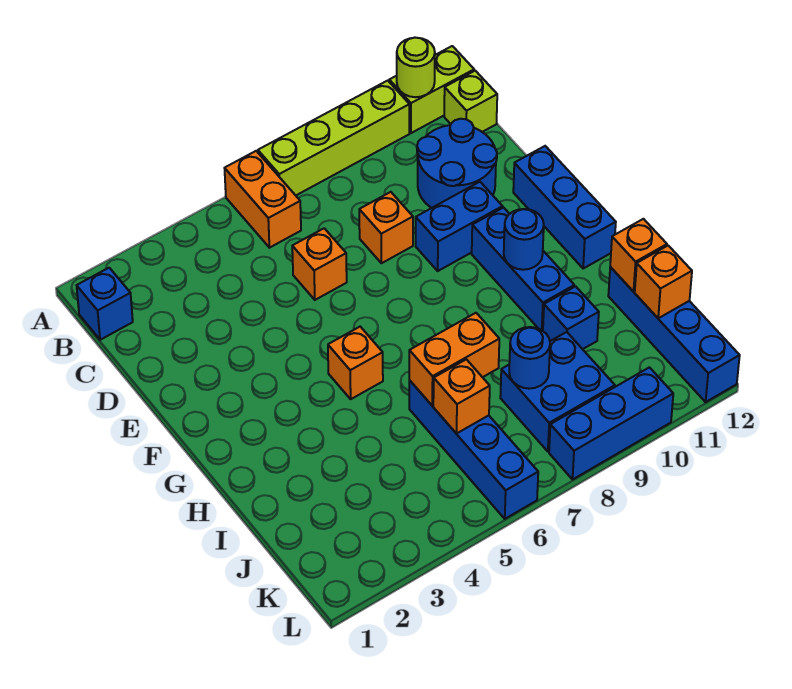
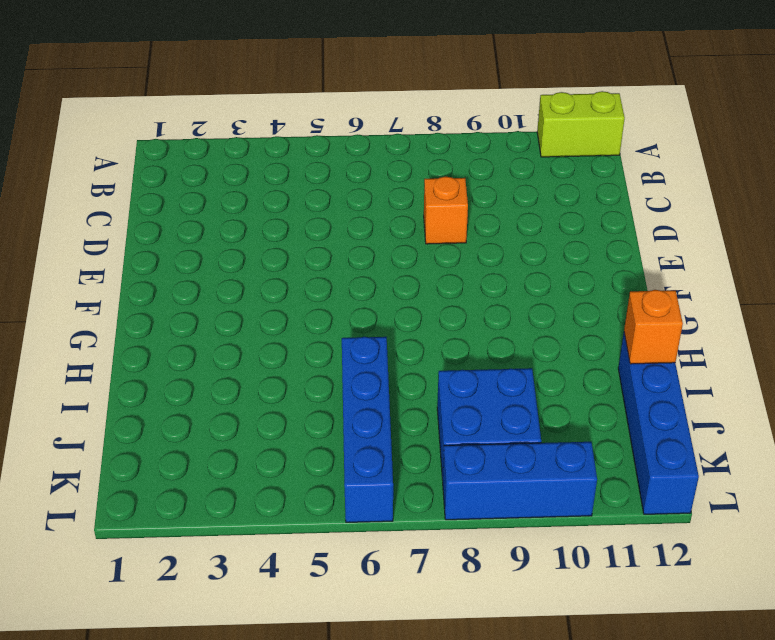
none -> orange brick A6:B6 level 1
none -> lime brick A7:A10 level 1
none -> blue brick B1 level 1

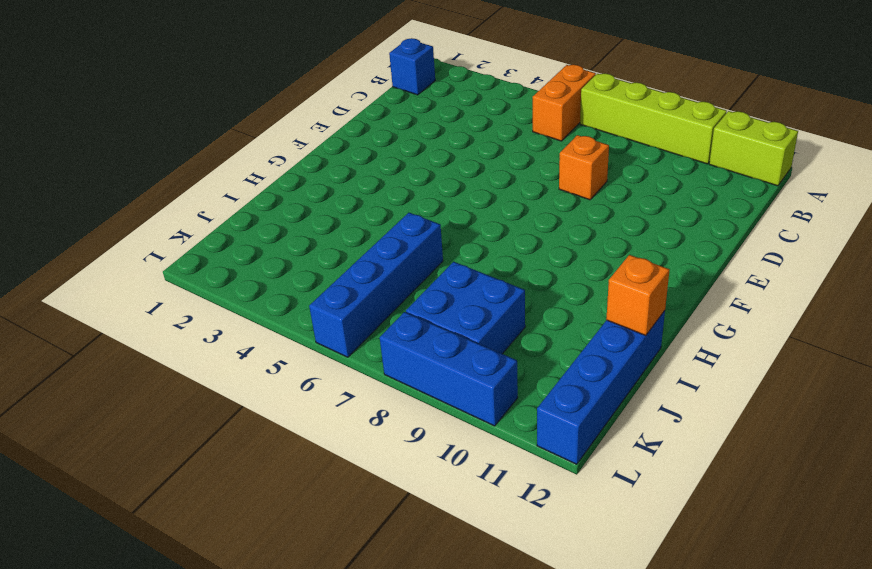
none -> lime brick B12 level 1
none -> blue round brick C10:D11 level 1
none -> orange brick D6 level 1

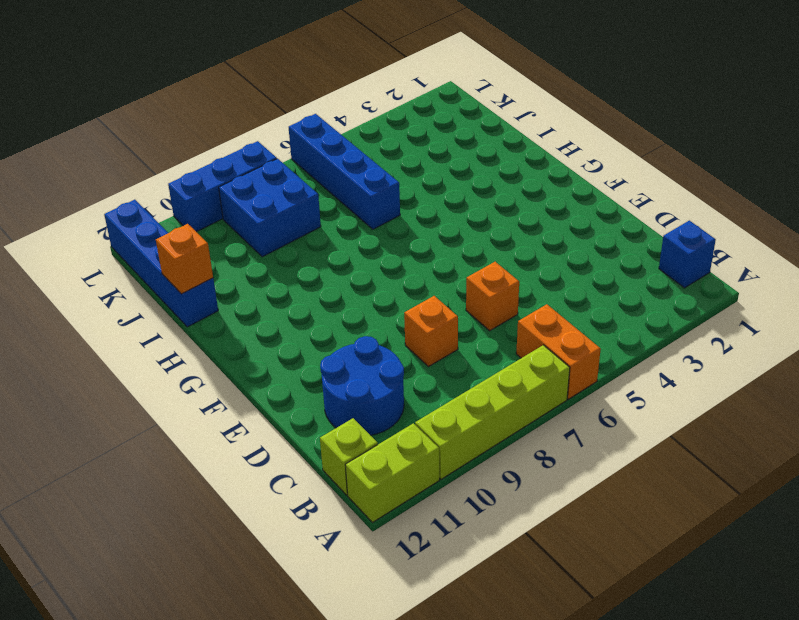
none -> blue brick E9:E10 level 1
none -> blue brick E12:G12 level 1
none -> blue brick F10:H10 level 1

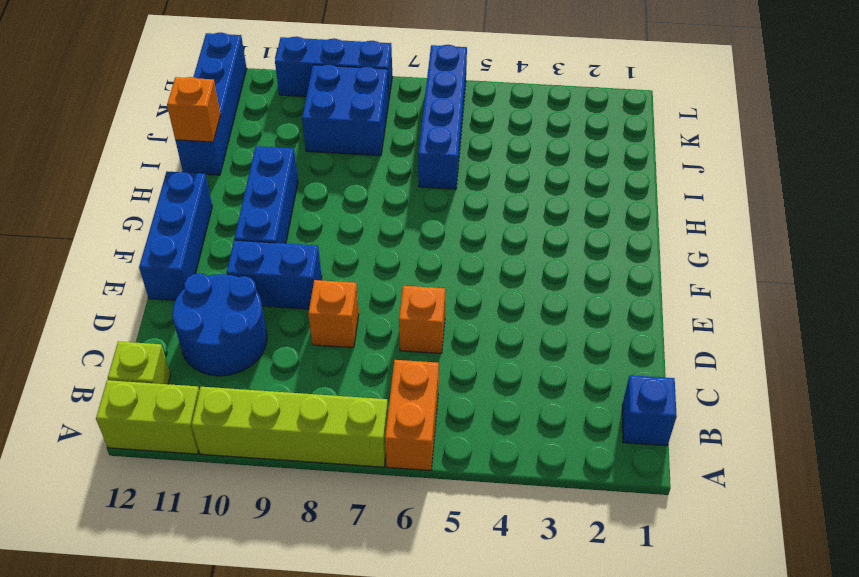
none -> orange brick G5 level 1
none -> blue brick I10 level 1
none -> lime round brick A11 level 2

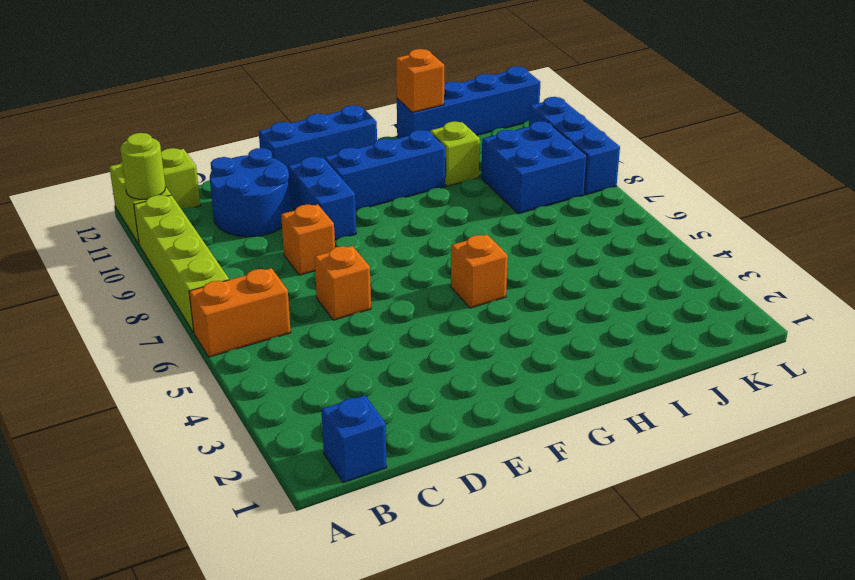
lime brick I10 level 1 -> blue brick I10 level 1
none -> blue brick I6:L6 level 1
none -> blue round brick G10 level 2
none -> orange brick I6:I7 level 2

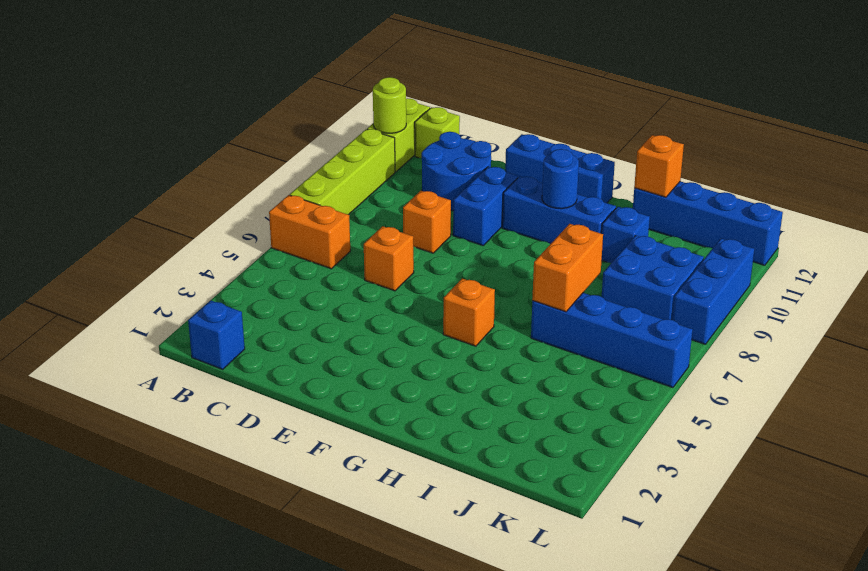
none -> orange brick J6 level 2
none -> blue round brick J8 level 2
none -> orange brick J12 level 2

